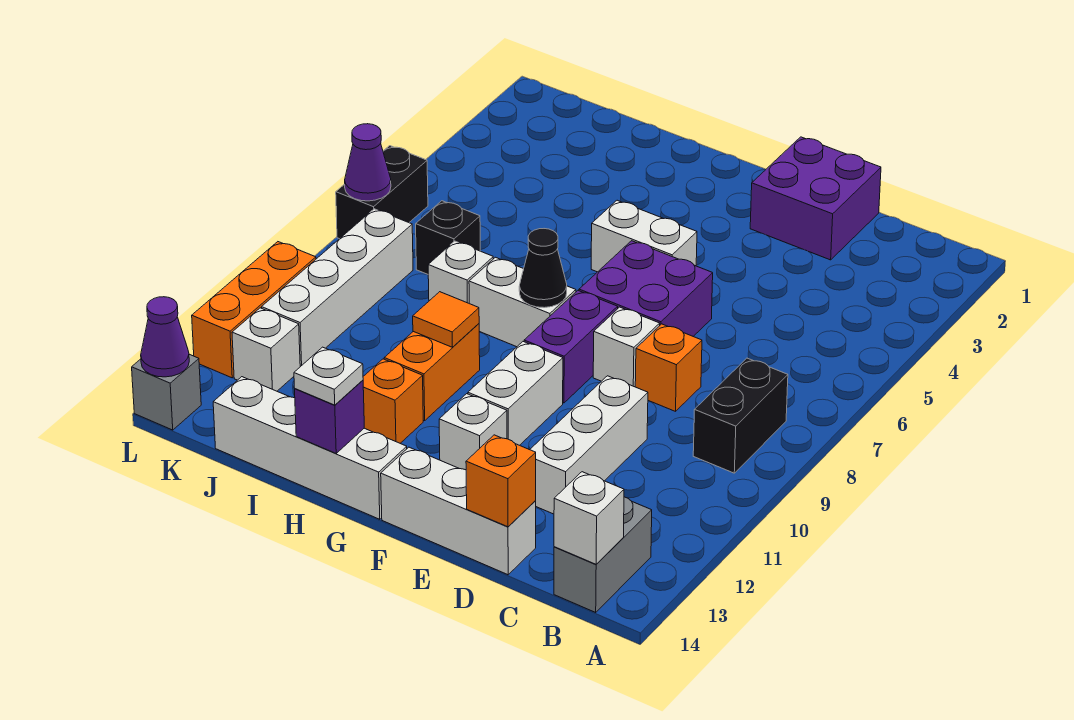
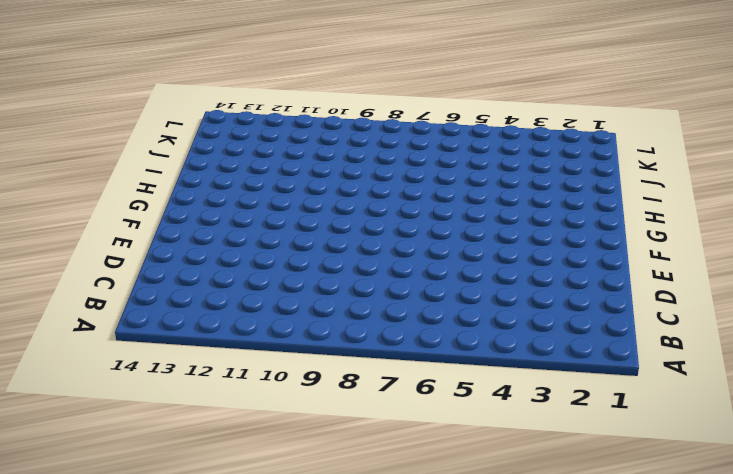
none -> black brick B8:B9 level 1
none -> grey brick B13:B14 level 1
none -> purple brick D1:E2 level 1
none -> orange brick D8 level 1

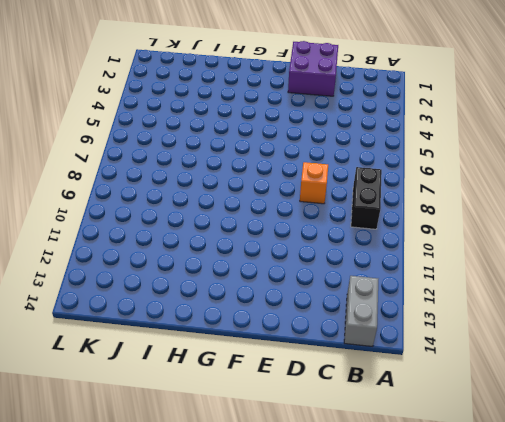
none -> white brick D10:D12 level 1
none -> white brick D14:F14 level 1
none -> purple brick E6:F7 level 1
none -> white brick E8 level 1

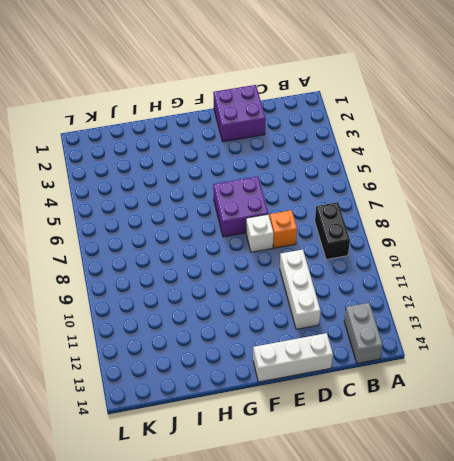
none -> white brick F5:G5 level 1
none -> purple brick F8:F9 level 1
none -> white brick F10:F11 level 1
none -> white brick F12 level 1

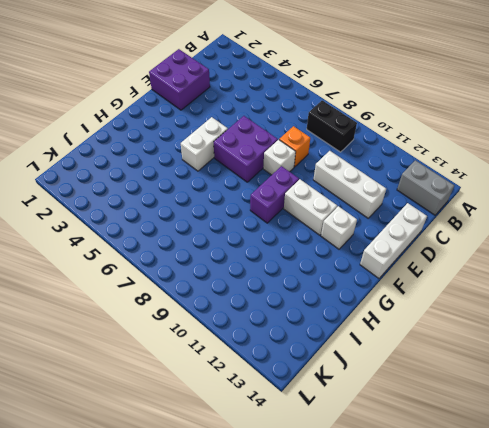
purple brick F9:G9 level 1 -> purple brick F8:F9 level 1
none -> white brick G8:H8 level 1
none -> white brick G14:J14 level 1
none -> orange brick H10:H11 level 1
none -> orange brick H12 level 1

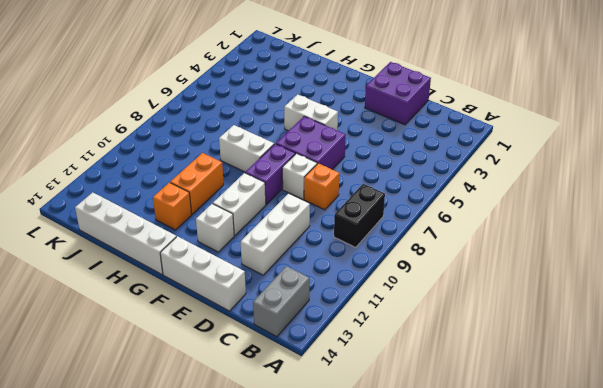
none -> white brick I8 level 1
none -> black brick J7 level 1
none -> white brick K8:K11 level 1
none -> white brick K12 level 1

